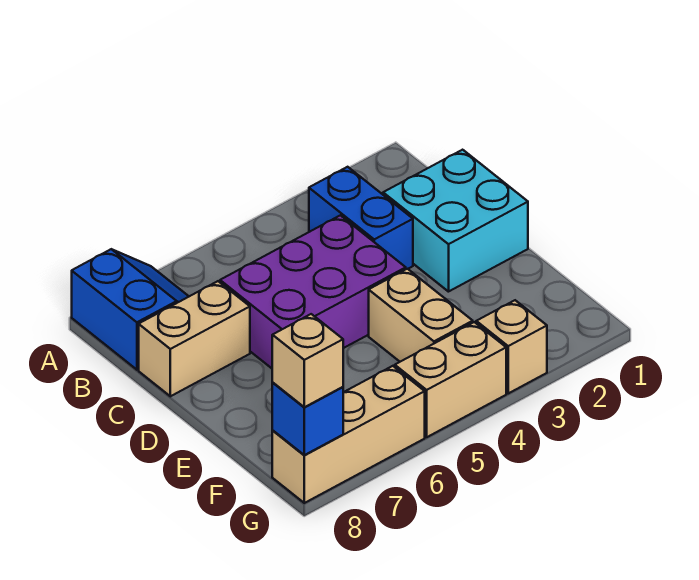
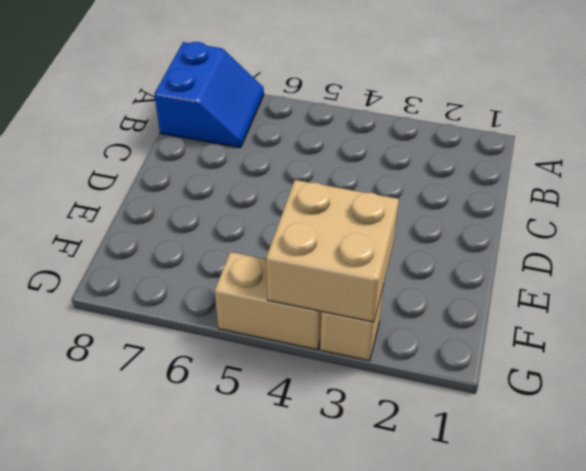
tan brick F3:G4 level 2 -> none
none -> blue brick B3:C3 level 1
none -> cyan brick C1:D2 level 1

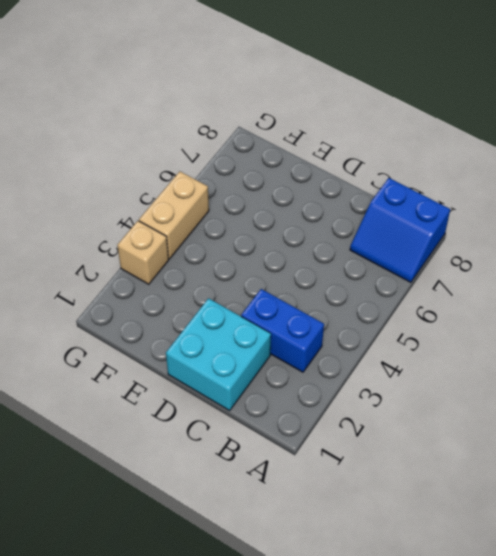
none -> purple brick C4:D6 level 1
none -> tan brick C7:C8 level 1

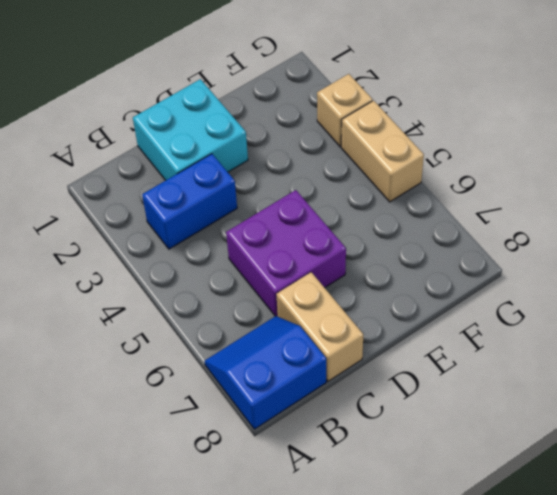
purple brick C5:D6 level 1 -> purple brick C4:D6 level 1
none -> tan brick E4:F4 level 1
none -> tan brick G6:G8 level 1

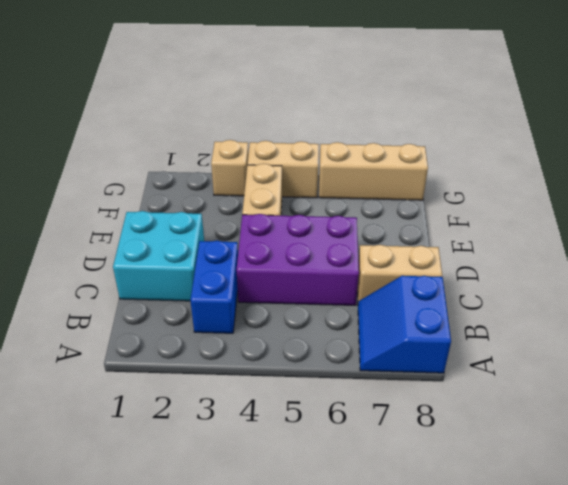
none -> blue brick G8 level 2
none -> tan brick G8 level 3

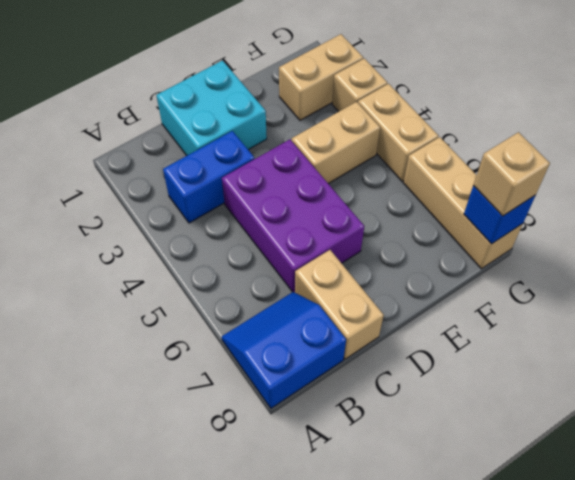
tan brick F2:G2 level 1 -> none

